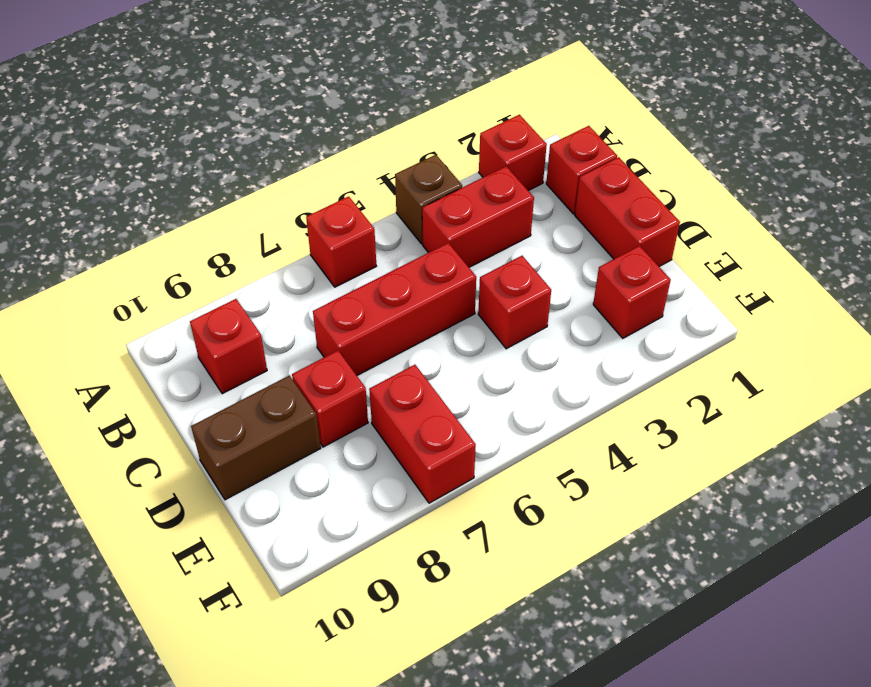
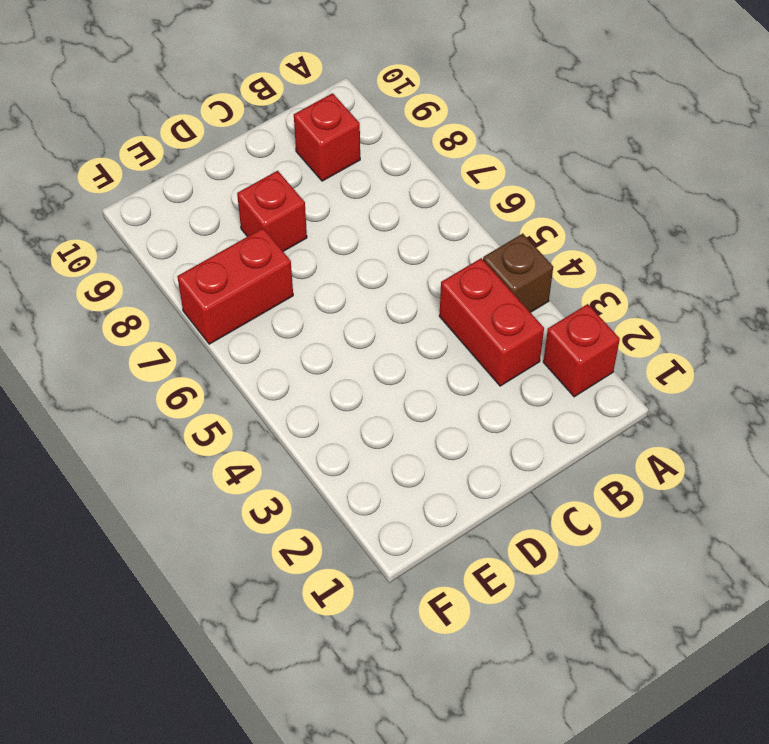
none -> red brick A6 level 1
none -> red brick B1 level 1
none -> red brick C1:D1 level 1

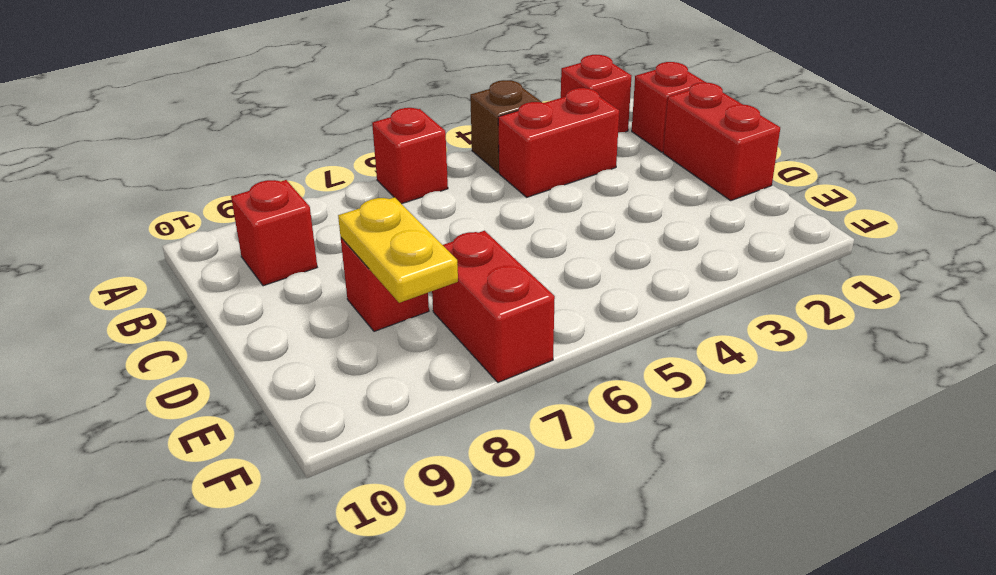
yellow plate D8:E8 level 2 -> none
none -> red brick C5:C7 level 1
none -> red brick D4 level 1
none -> brown brick D9:D10 level 1

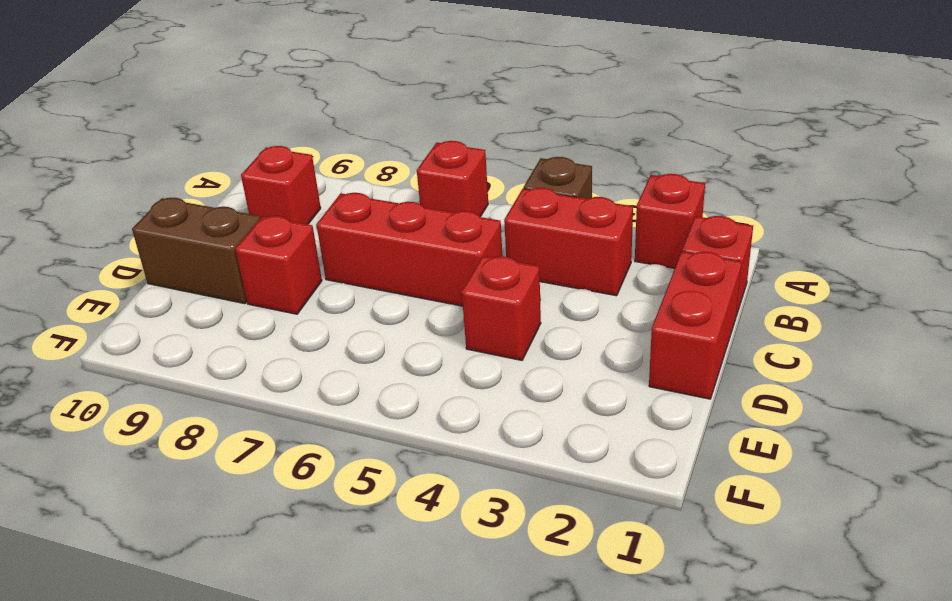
none -> red brick E2 level 1
none -> red brick E7:F7 level 1

